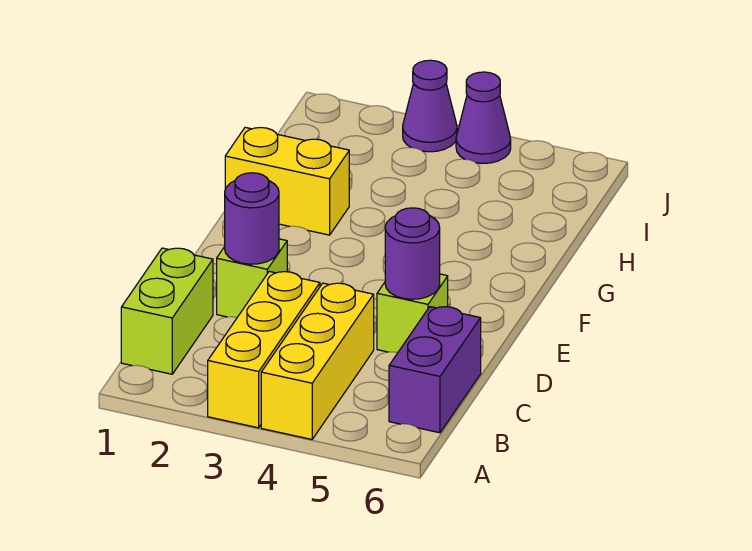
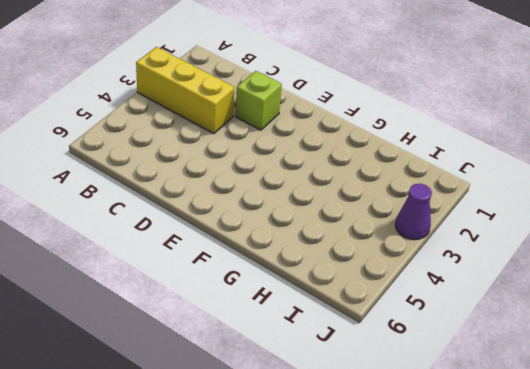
none -> yellow brick A4:C4 level 1
none -> lime brick B1:C1 level 1

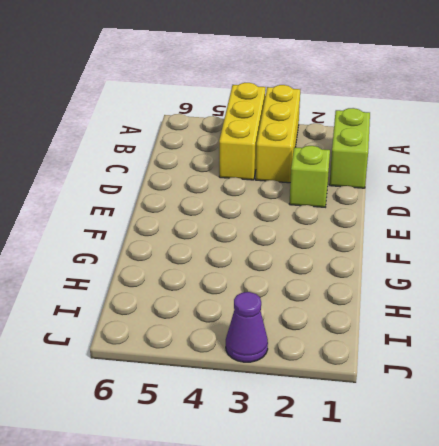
none -> purple brick B6:C6 level 1
none -> lime brick D5 level 1

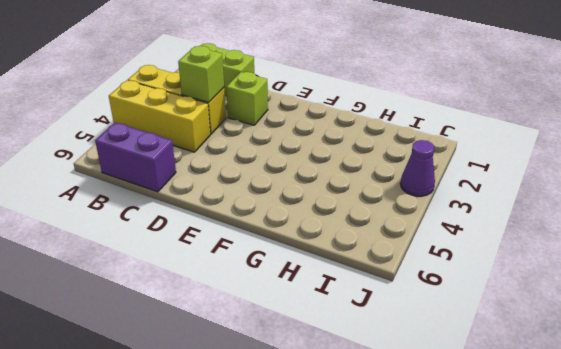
lime brick C3 level 2 -> lime brick D5 level 1
none -> yellow brick G1:G2 level 1
none -> purple cone J4 level 1

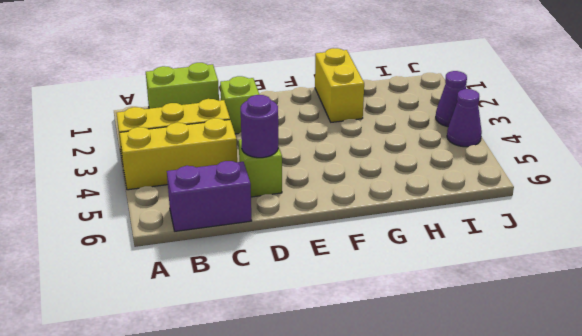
none -> purple round brick D2 level 2

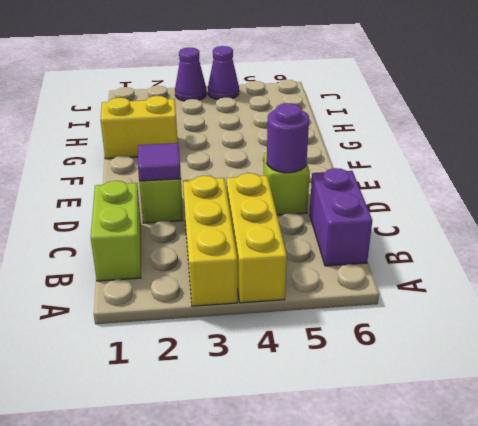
purple tile D2 level 2 -> purple round brick D2 level 2

